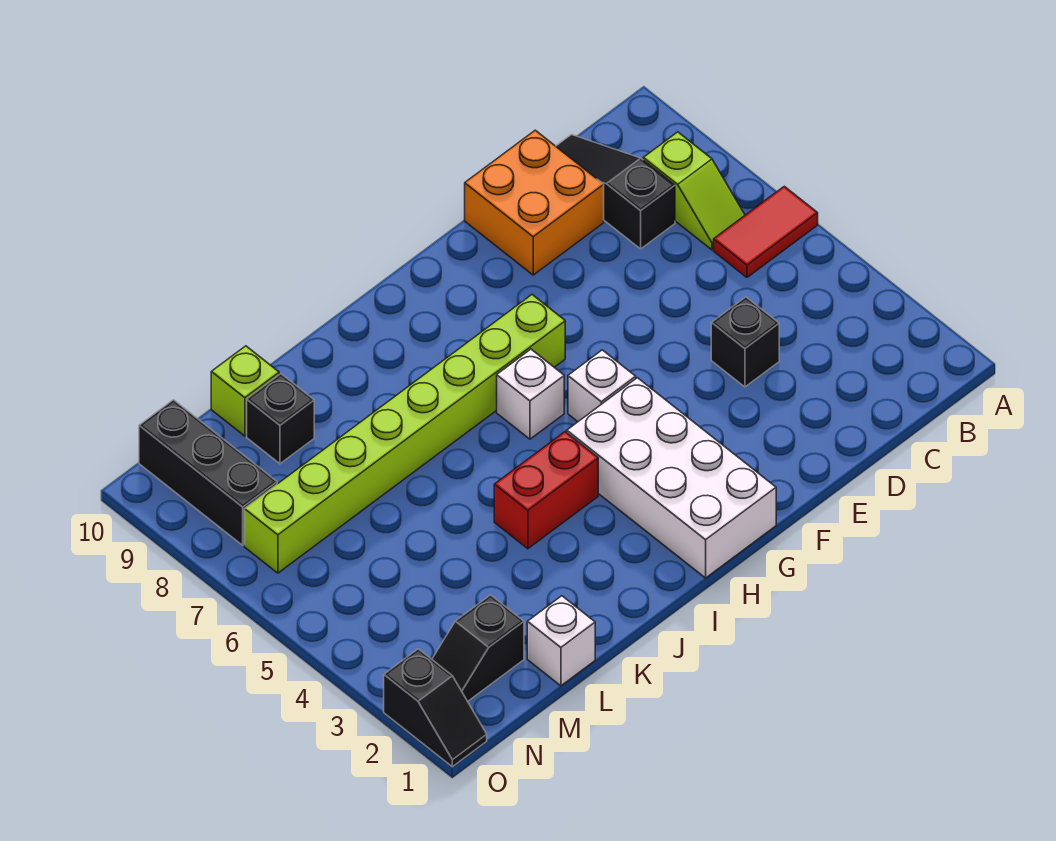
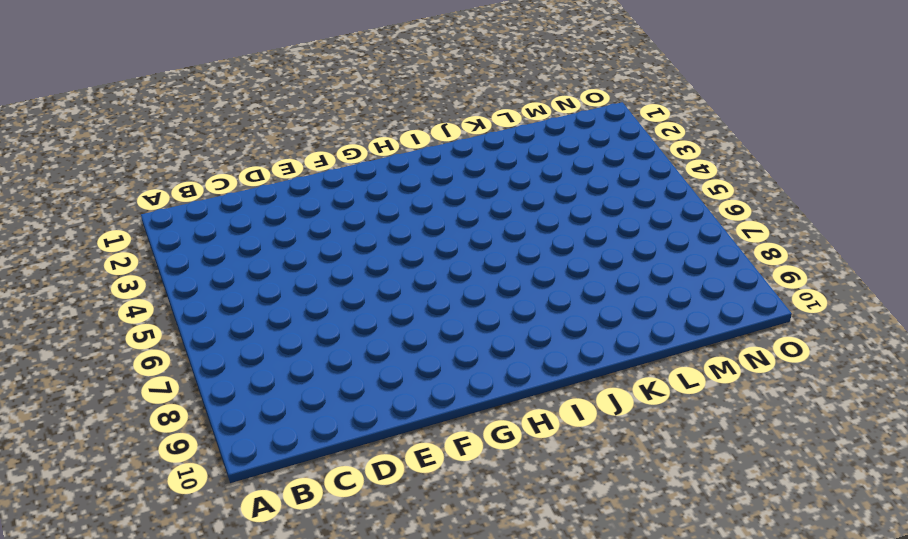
none -> red tile A6:B6 level 1
none -> lime slope B7:B8 level 1 top 8
none -> black slope C8:C10 level 1 top 8

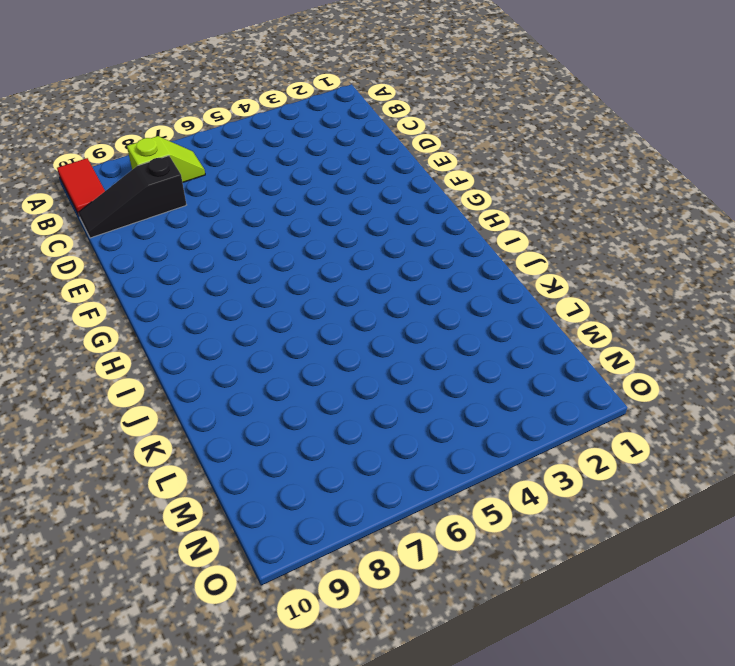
red tile A10:B10 level 1 -> red tile A6:B6 level 1
none -> black brick D4 level 1
none -> orange brick D9:E10 level 1
none -> white brick G1:H4 level 1

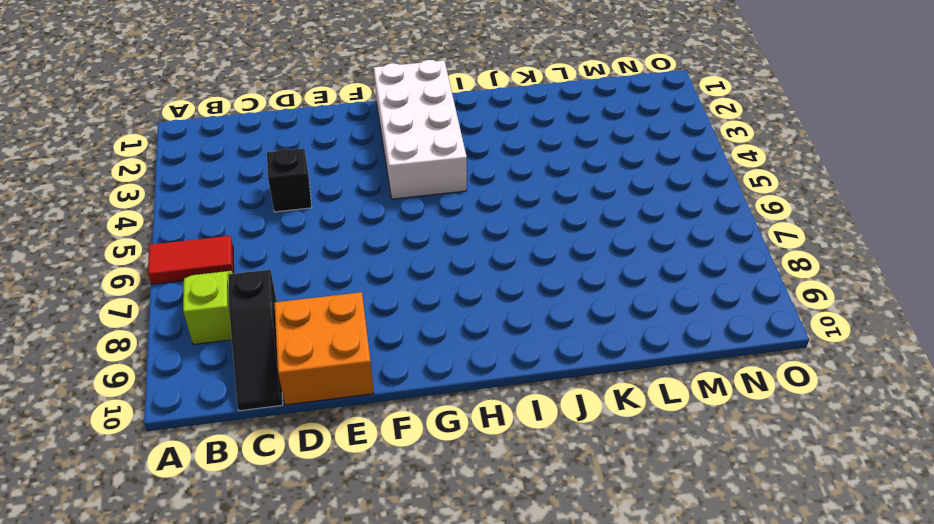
none -> white brick G5 level 1
none -> lime brick G7:N7 level 1
none -> white brick H6 level 1

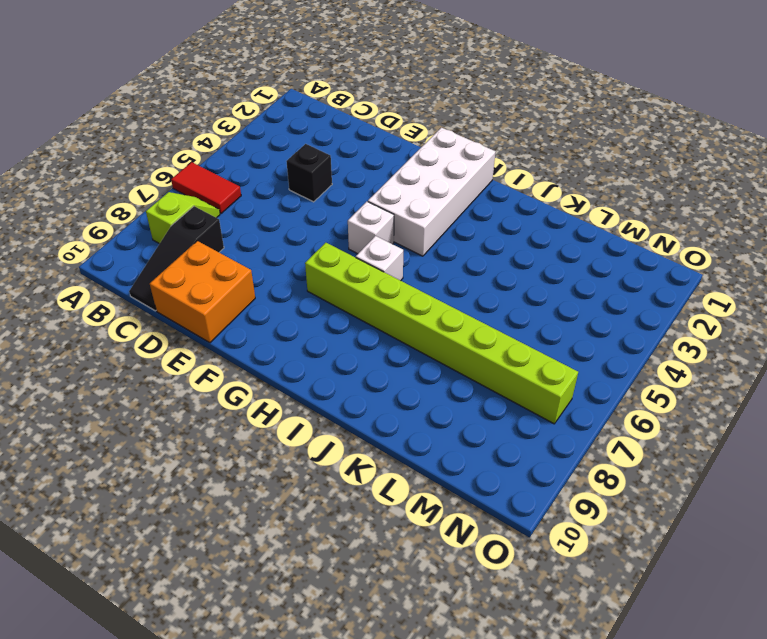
none -> red brick I4:J4 level 1
none -> white brick L1 level 1
none -> black brick L9 level 1

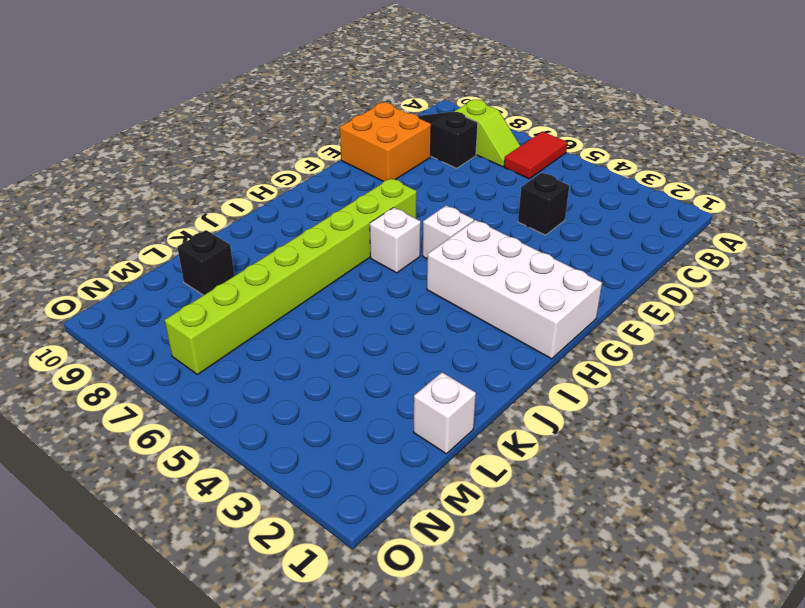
none -> red brick I4:J4 level 1
none -> lime brick L10 level 1
none -> black slope M2:N2 level 1 top M

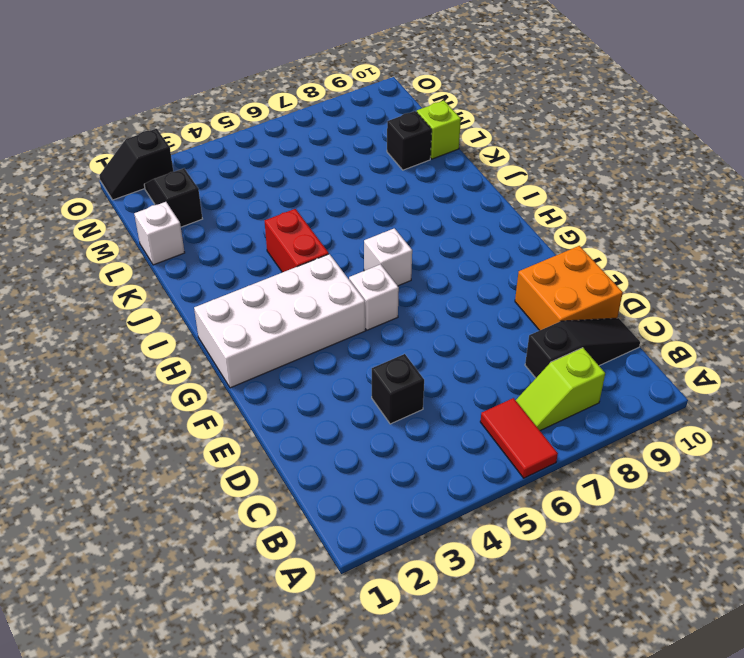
none -> lime brick G7:N7 level 1
none -> black brick N8:N10 level 1

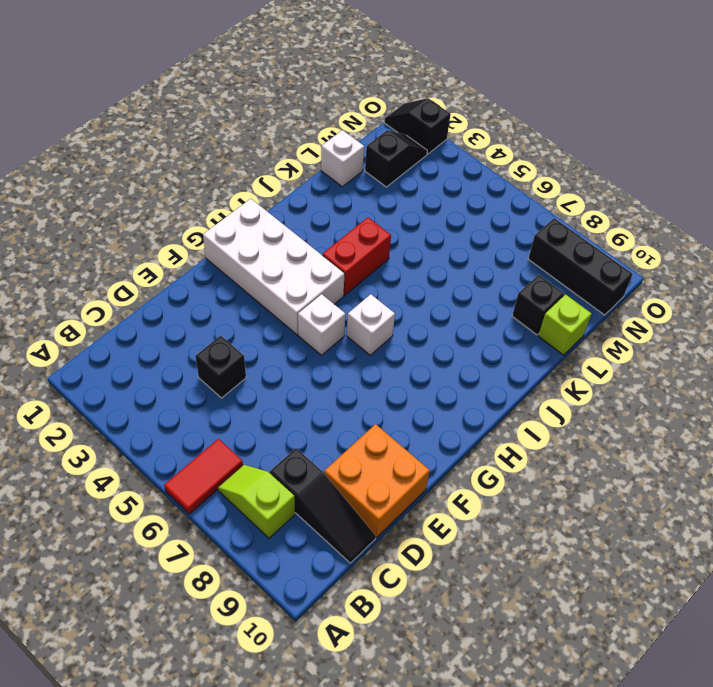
none -> lime brick G7:N7 level 1

